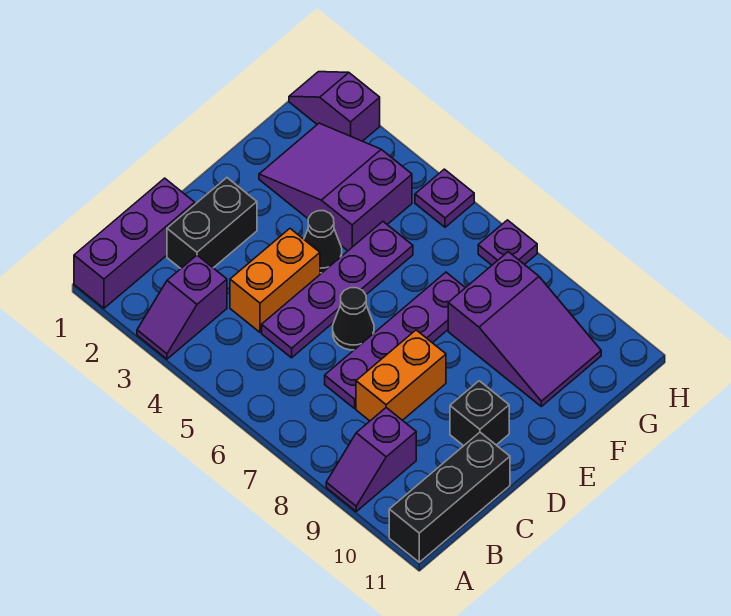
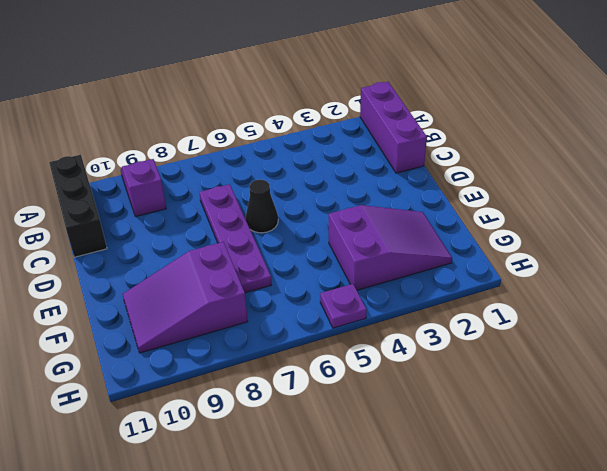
none -> purple slope A3:B3 level 1 top B
none -> black brick C2:D2 level 1
none -> orange brick C4:D4 level 1

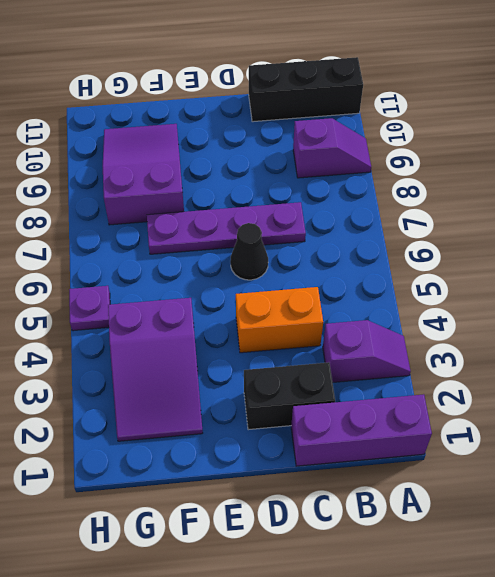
none -> purple plate C5:F5 level 1
none -> orange brick C8:D8 level 1
none -> black brick D10 level 1

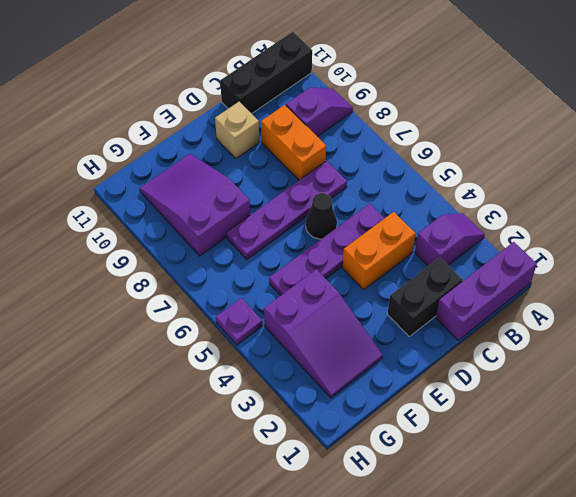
orange brick C8:C9 level 1 -> orange brick C8:D8 level 1
tan brick D10 level 1 -> black brick D10 level 1
none -> black cone E4 level 1
none -> purple slope H1:H2 level 1 top 2
none -> purple plate H7 level 1

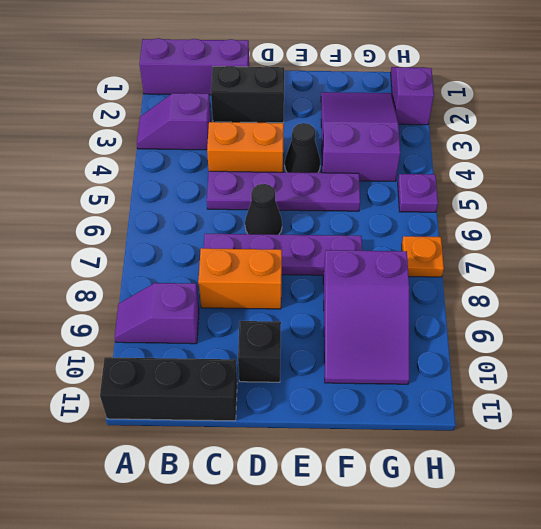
orange plate H7 level 1 -> purple plate H7 level 1

